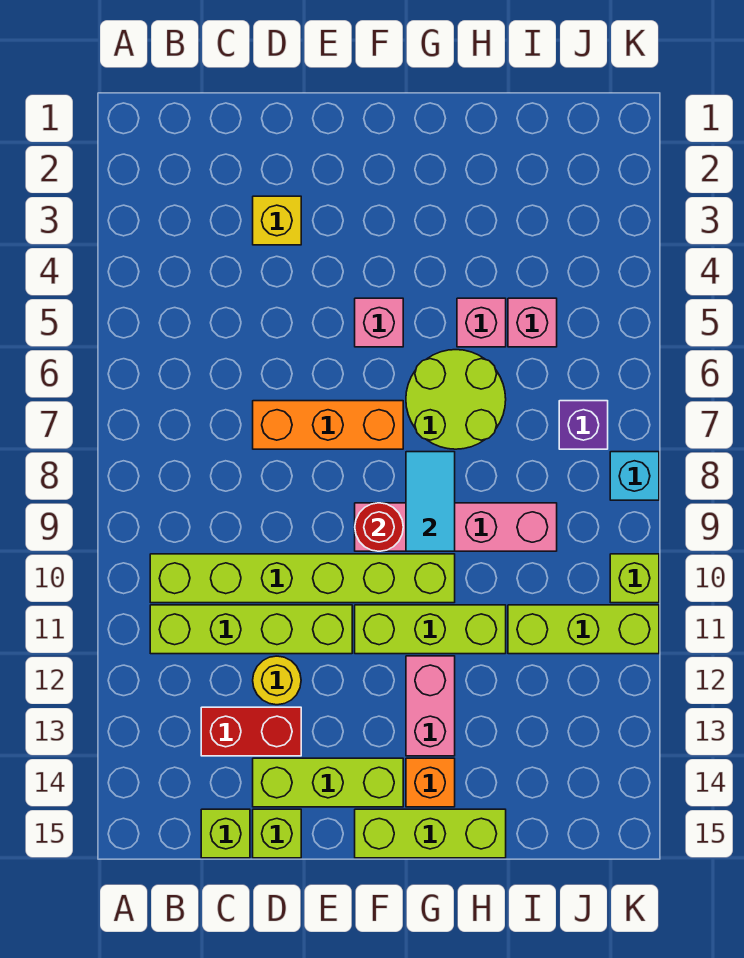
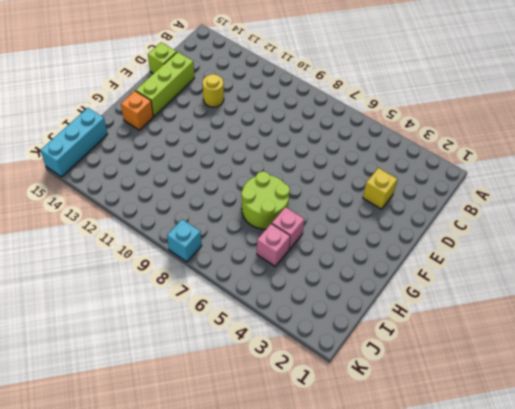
cyan brick I15:K15 level 1 -> none
none -> lime brick B10:G10 level 1
none -> lime brick B11:E11 level 1
none -> red brick C13:D13 level 1

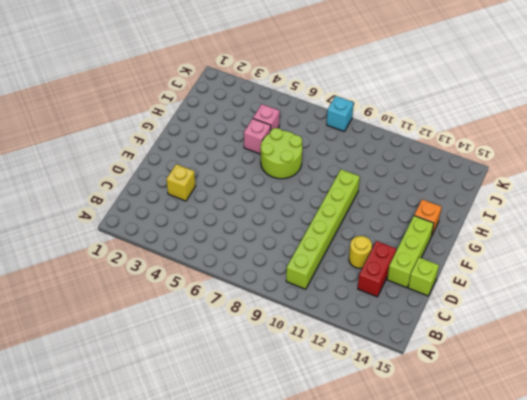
none -> lime brick B11:E11 level 1
none -> lime brick C15 level 1
none -> orange brick D7:F7 level 1

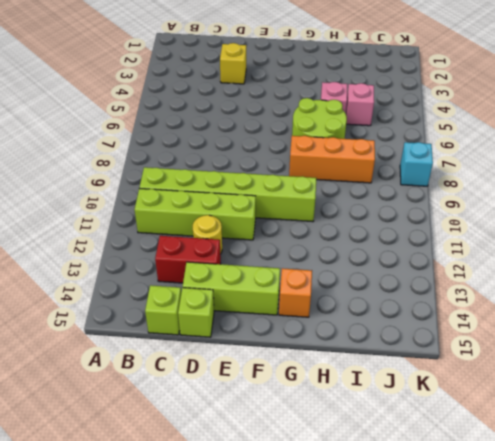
orange brick G8:I8 level 1 -> orange brick D7:F7 level 1
none -> pink brick F5 level 1
none -> pink brick F9:I9 level 1
none -> lime brick F11:H11 level 1

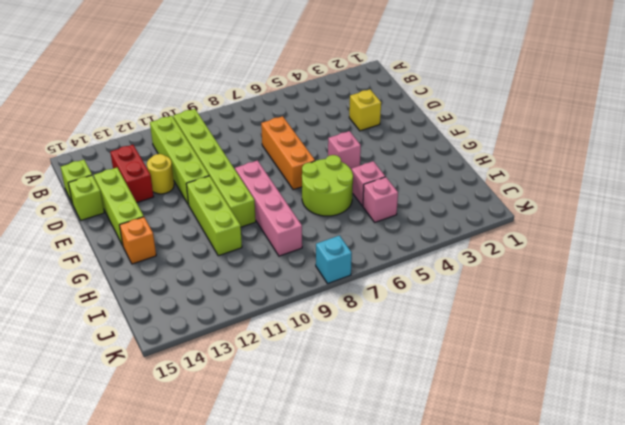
none -> lime brick F15:H15 level 1
none -> pink brick G12:G13 level 1
none -> lime brick I11:K11 level 1

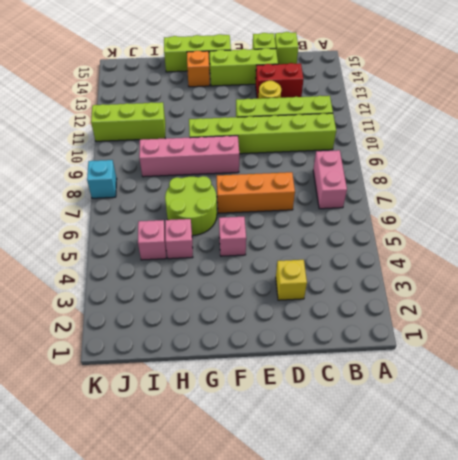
pink brick B7:B8 level 1 -> pink brick G12:G13 level 1
none -> lime brick F11:H11 level 1
none -> purple brick J7 level 1
none -> lime brick K10 level 1

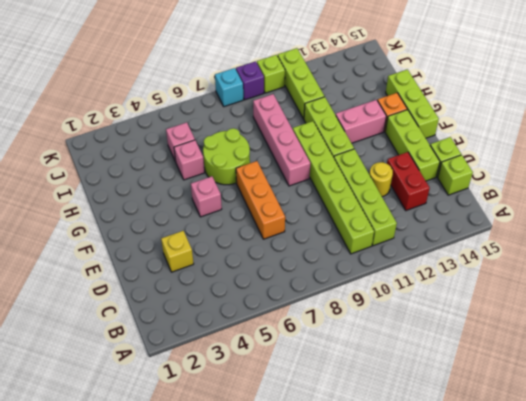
purple brick K9 level 1 -> purple brick J7 level 1
none -> red round brick F9 level 2
none -> cyan tile G8:G9 level 2

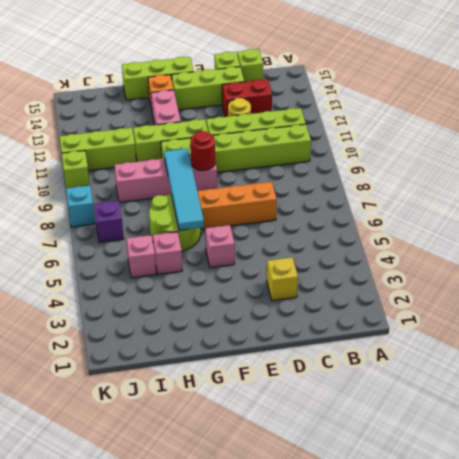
cyan tile G6:G9 level 2 -> cyan tile G8:G9 level 2

